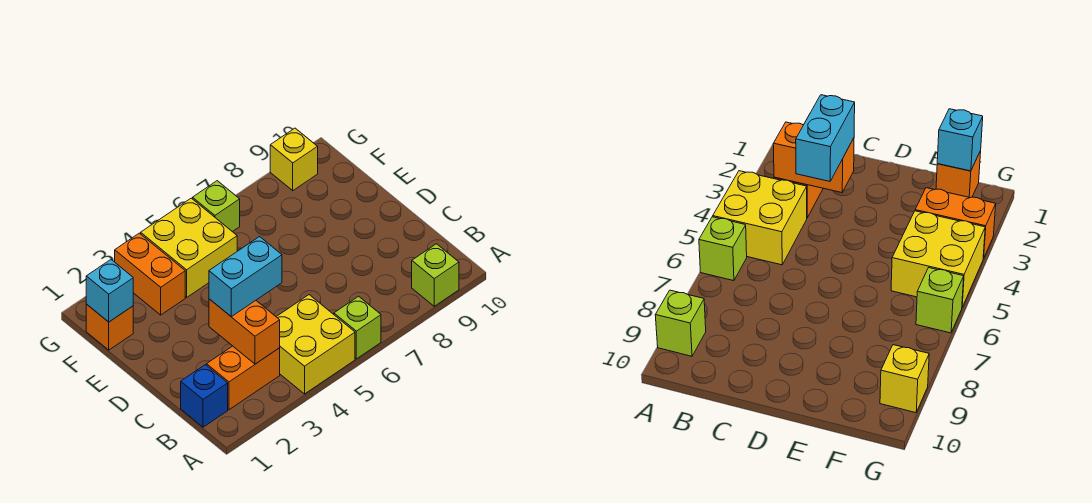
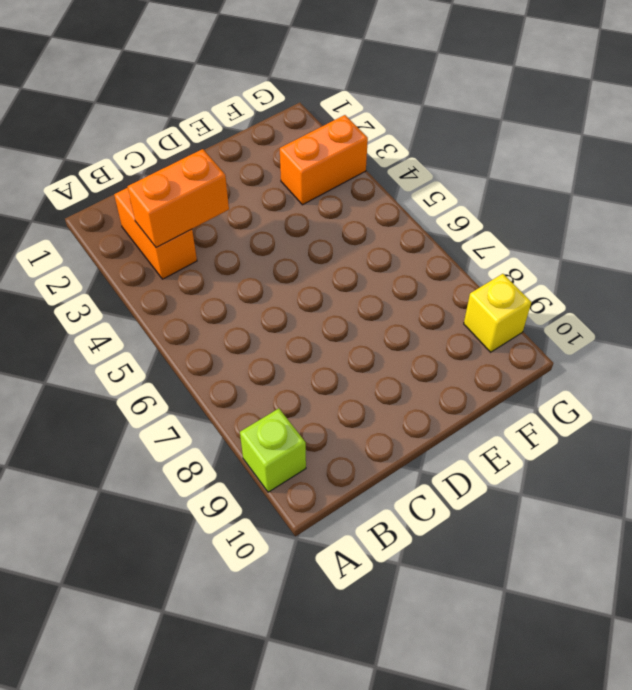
none -> yellow brick A4:B5 level 1
none -> lime brick A6 level 1
none -> blue brick B1 level 1

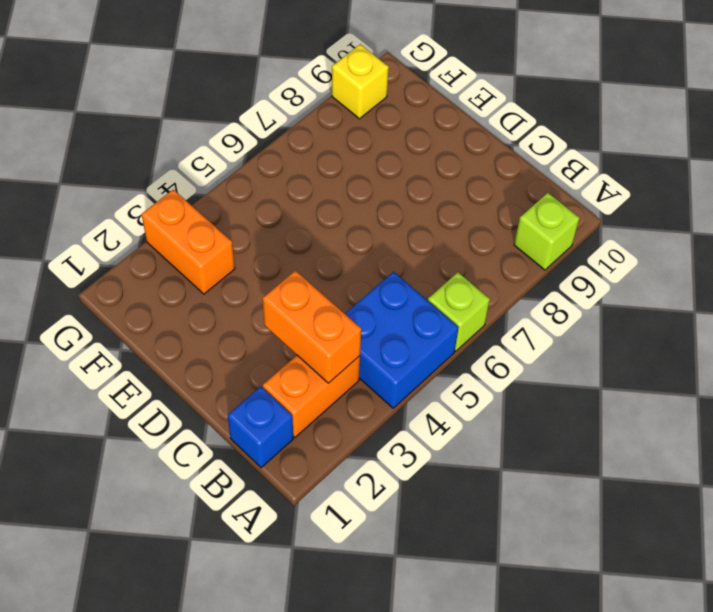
blue brick A4:B5 level 1 -> yellow brick A4:B5 level 1
none -> orange brick F1 level 1
none -> yellow brick F4:G5 level 1
none -> lime brick G6 level 1

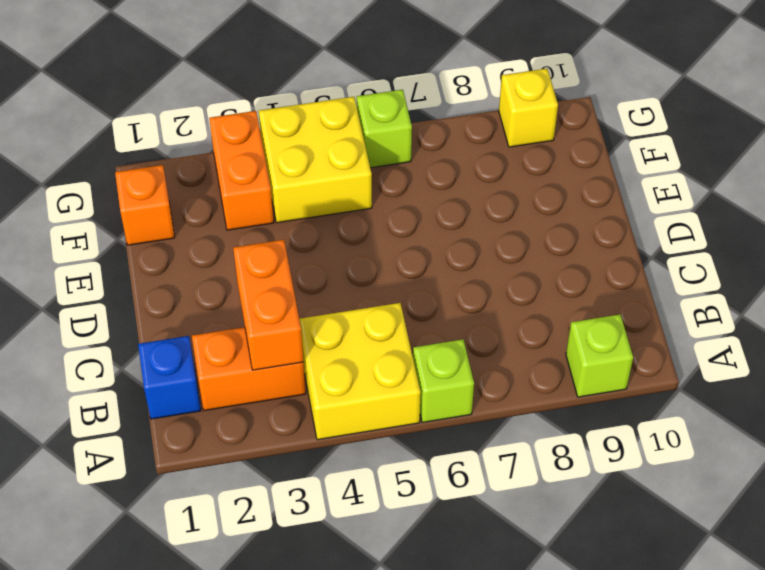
none -> cyan brick F1 level 2
none -> cyan brick C3:C4 level 3

